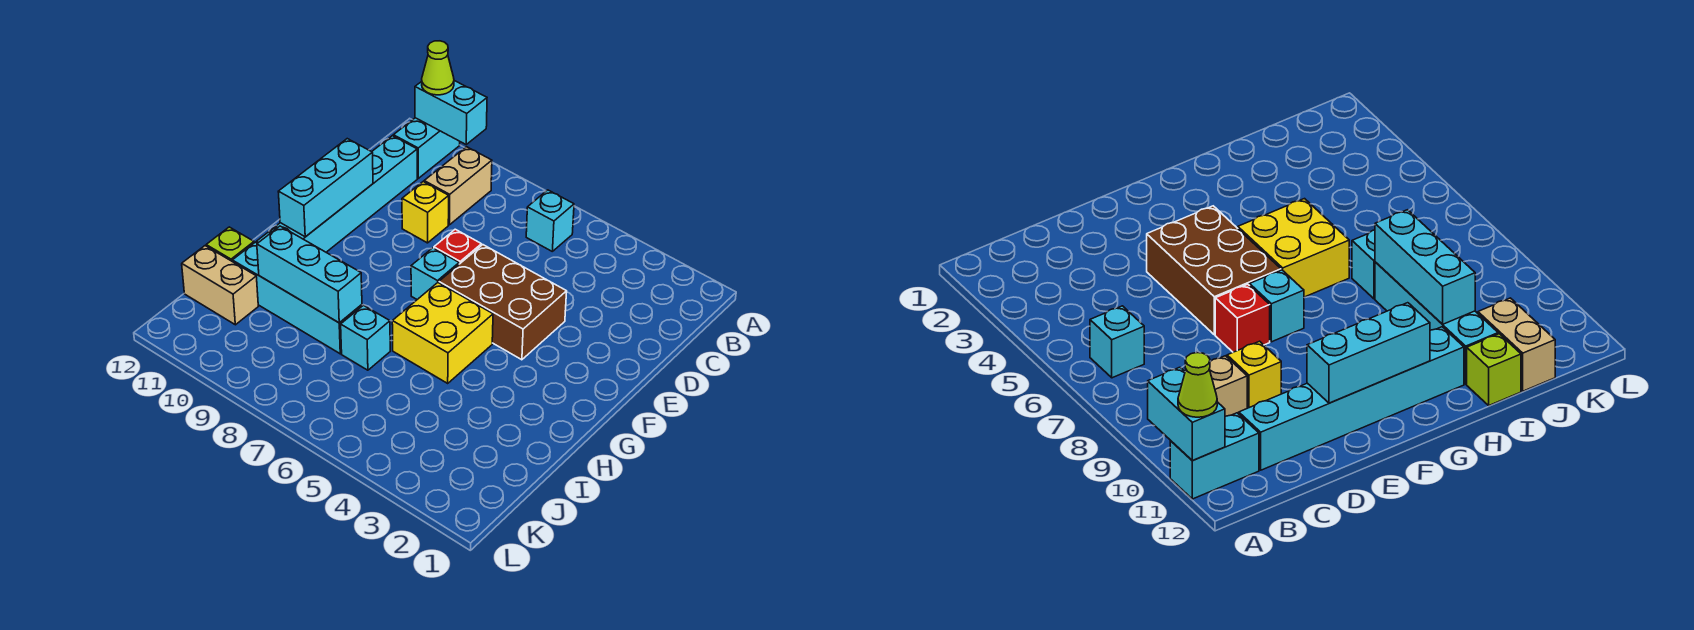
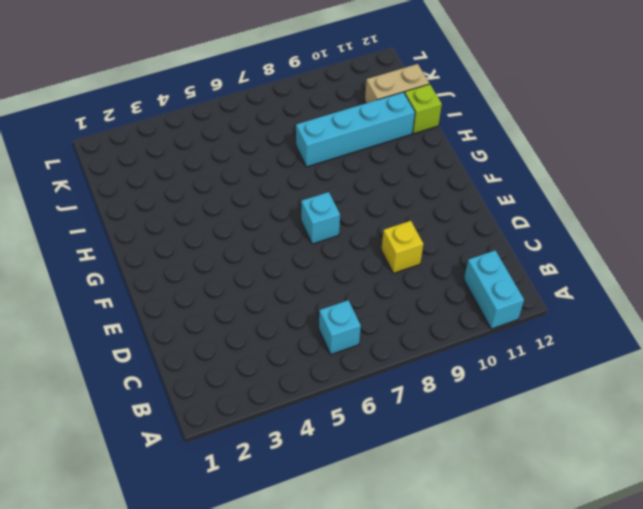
none -> tan brick B9:C9 level 1
none -> cyan brick C11:H11 level 1
none -> brown brick E4:F6 level 1

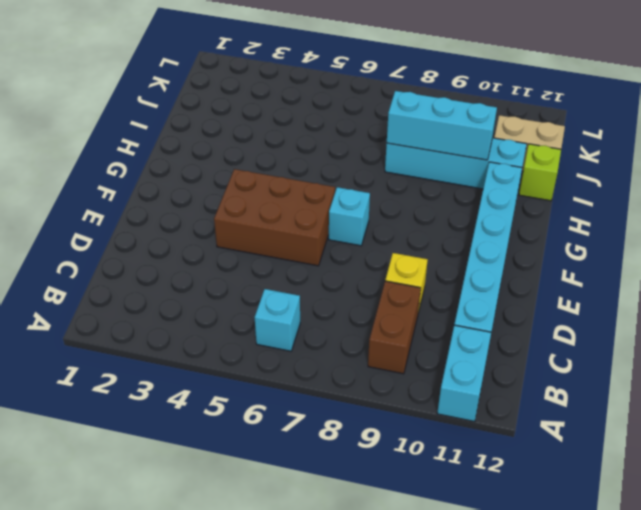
brown brick B9:C9 level 1 -> tan brick B9:C9 level 1
none -> red brick E7 level 1
none -> yellow brick G5:H6 level 1
none -> cyan brick I7 level 1

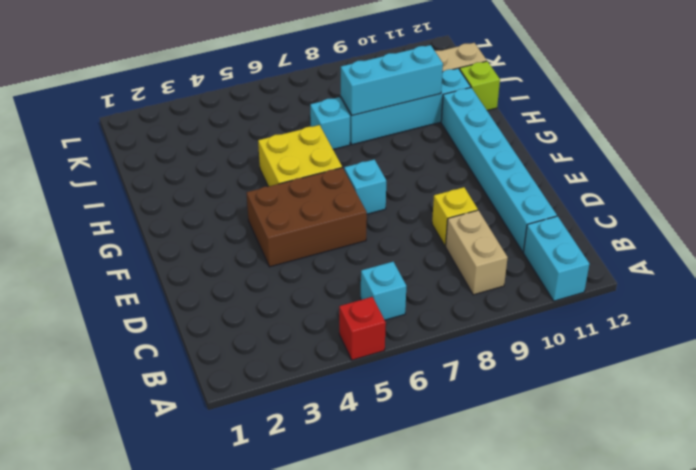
red brick A5 level 1 -> red brick E7 level 1
none -> cyan brick A10:A11 level 2
none -> cyan brick E11:G11 level 2
none -> lime cone A11 level 3

